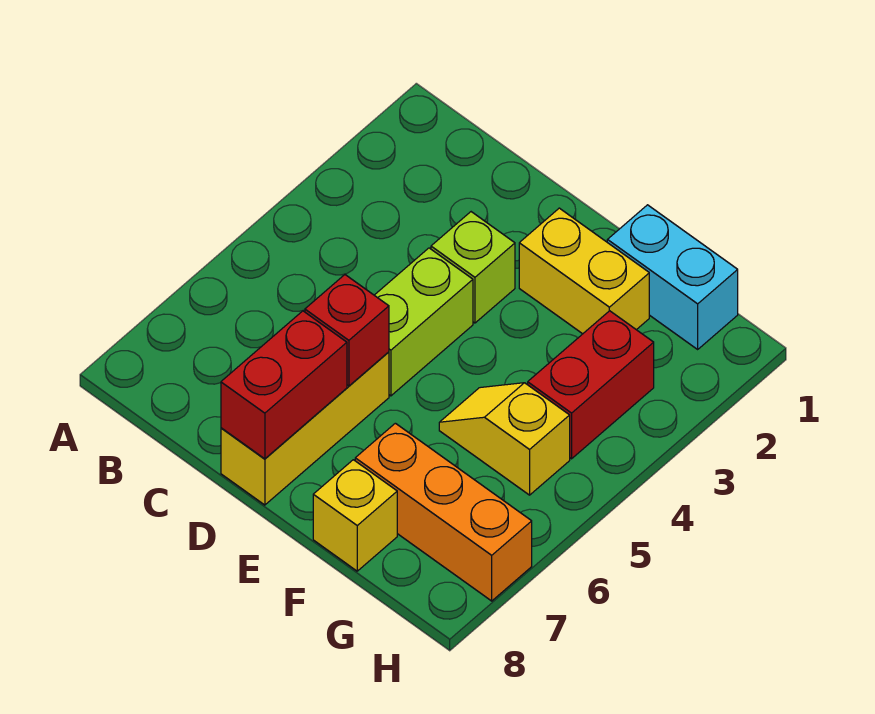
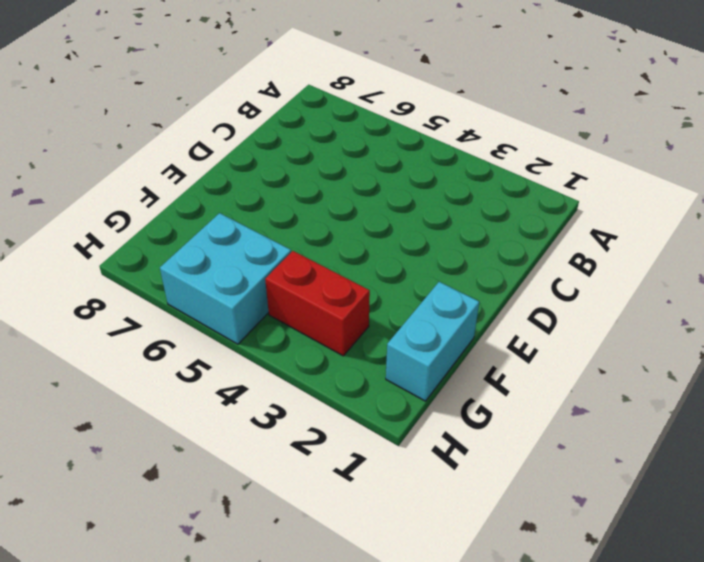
cyan brick G5:H6 level 1 -> yellow slope F5:G5 level 1 top G
none -> lime brick D3 level 1
none -> lime brick D4:D5 level 1

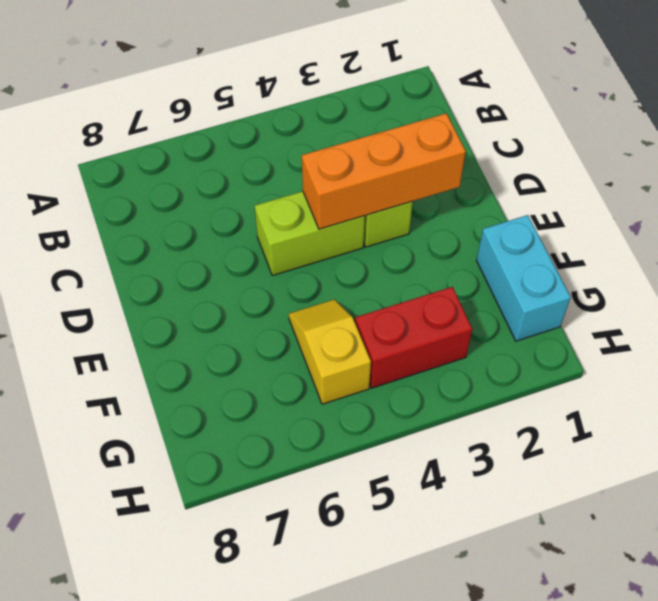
orange brick D2:D4 level 2 -> orange brick F7:H7 level 1
none -> yellow brick D6:D8 level 1
none -> yellow brick E2:F2 level 1

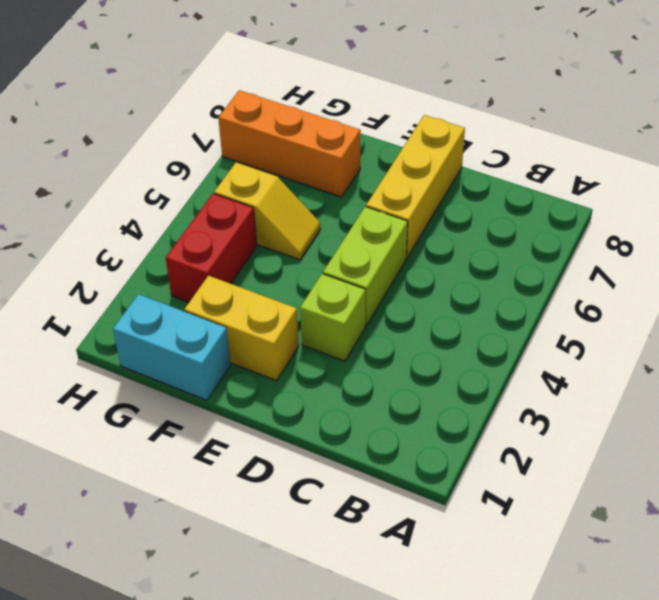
none -> yellow brick F8 level 1
none -> red brick D6 level 2

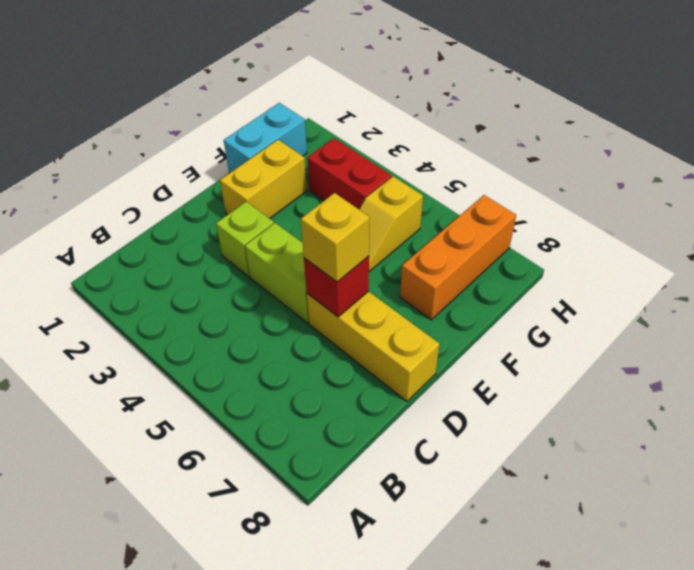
yellow brick D6 level 3 -> yellow brick F8 level 1
none -> red brick D7:D8 level 2

